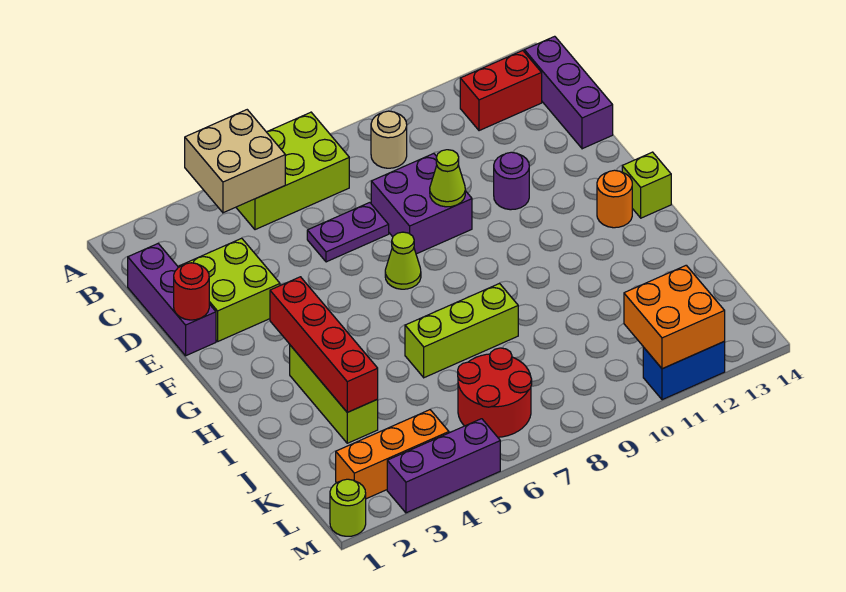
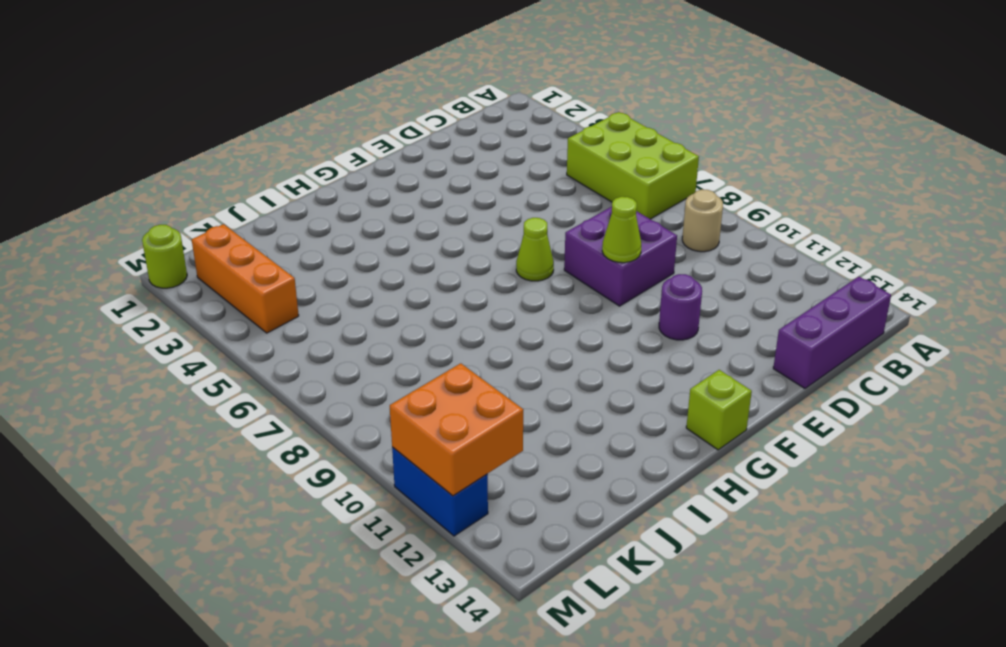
none -> red brick B12:B13 level 1
none -> purple brick C1:E1 level 1
none -> lime brick D2:E3 level 1

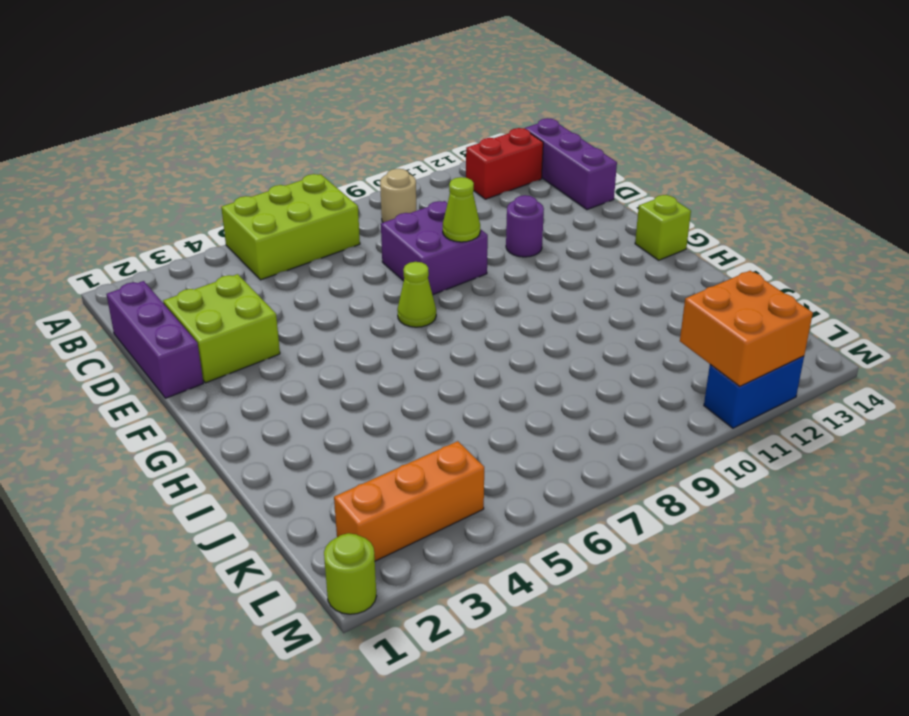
none -> purple plate D6:D7 level 1
none -> orange round brick G13 level 1
none -> lime brick H3:J3 level 1

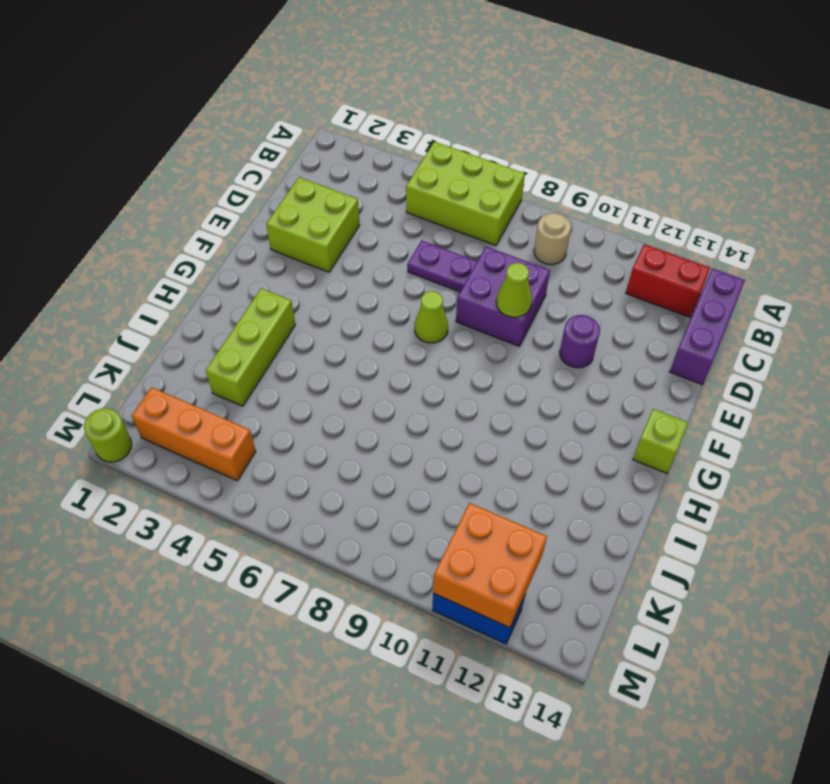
none -> purple brick C1:E1 level 1
none -> orange round brick G13 level 1
none -> lime brick I6:I8 level 1

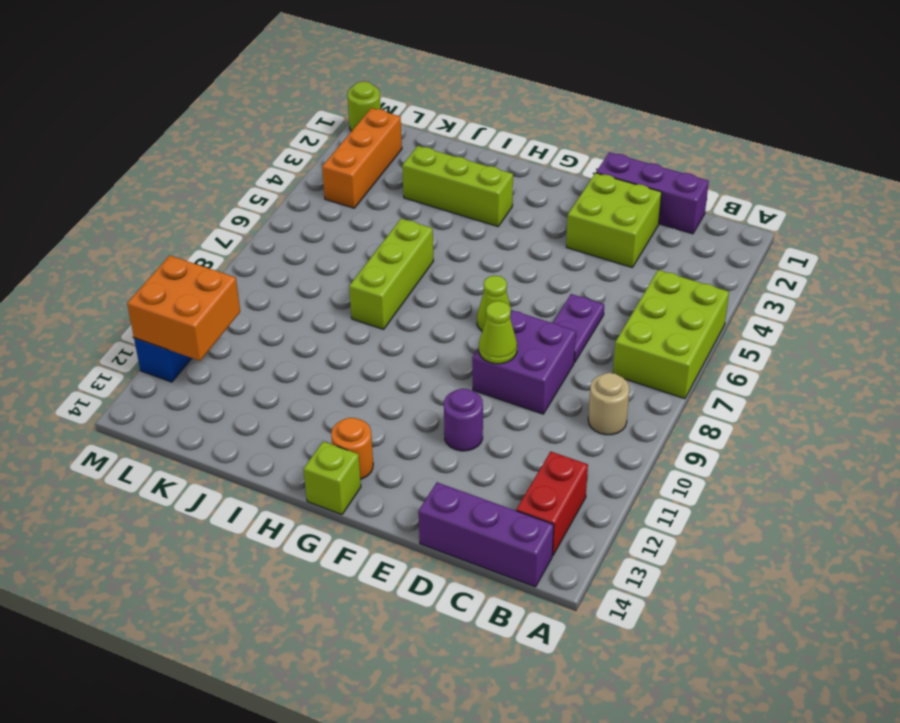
none -> red round brick K6:L7 level 1
none -> purple brick M3:M5 level 1
none -> tan brick A4:B5 level 2

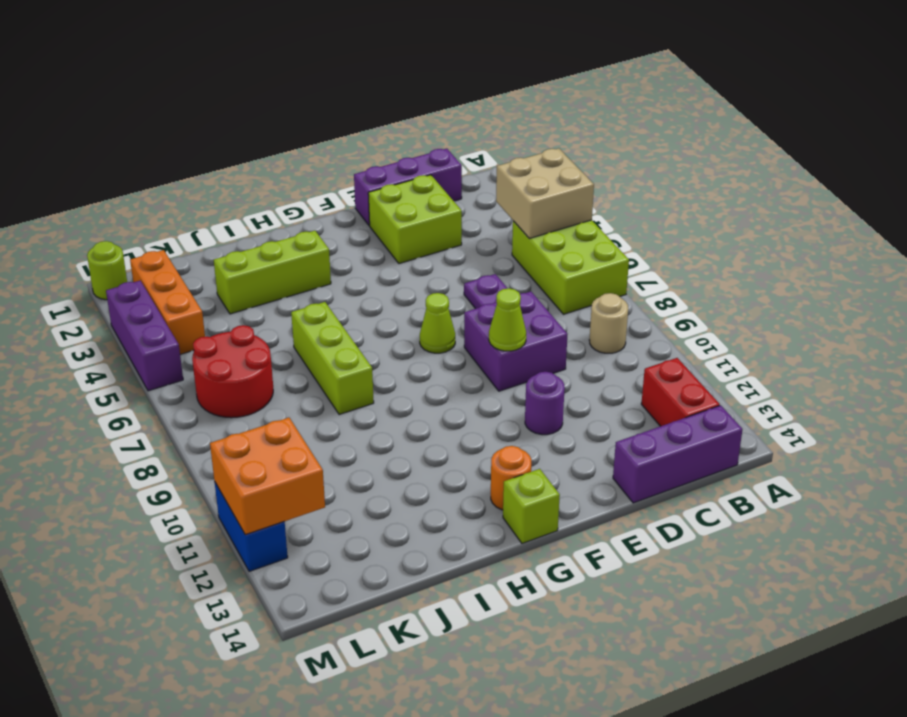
none -> red round brick E1 level 2
none -> red brick G3:J3 level 2

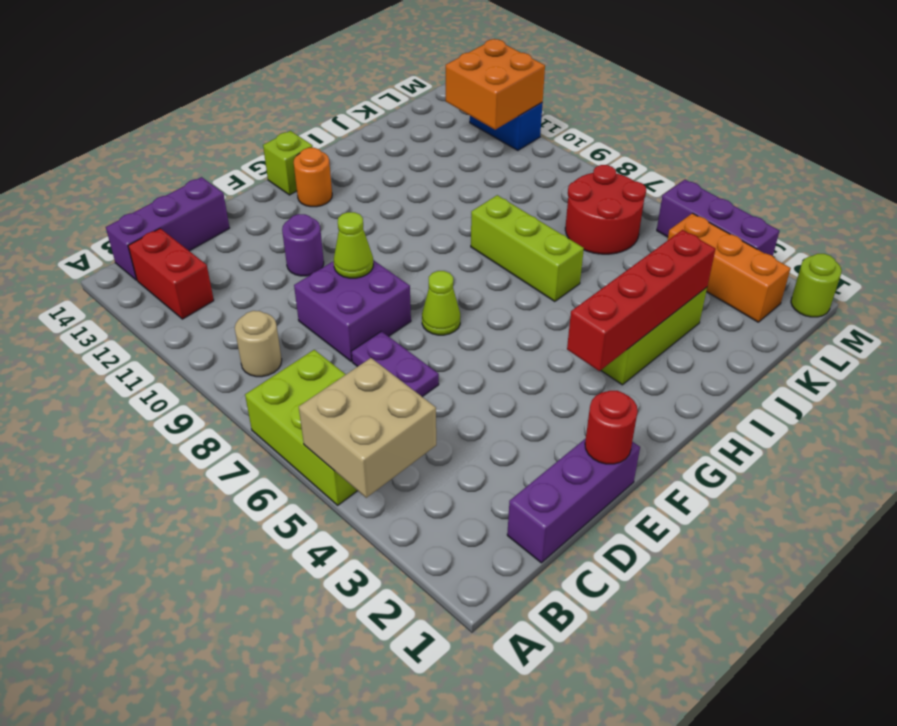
none -> lime brick D2:E3 level 1

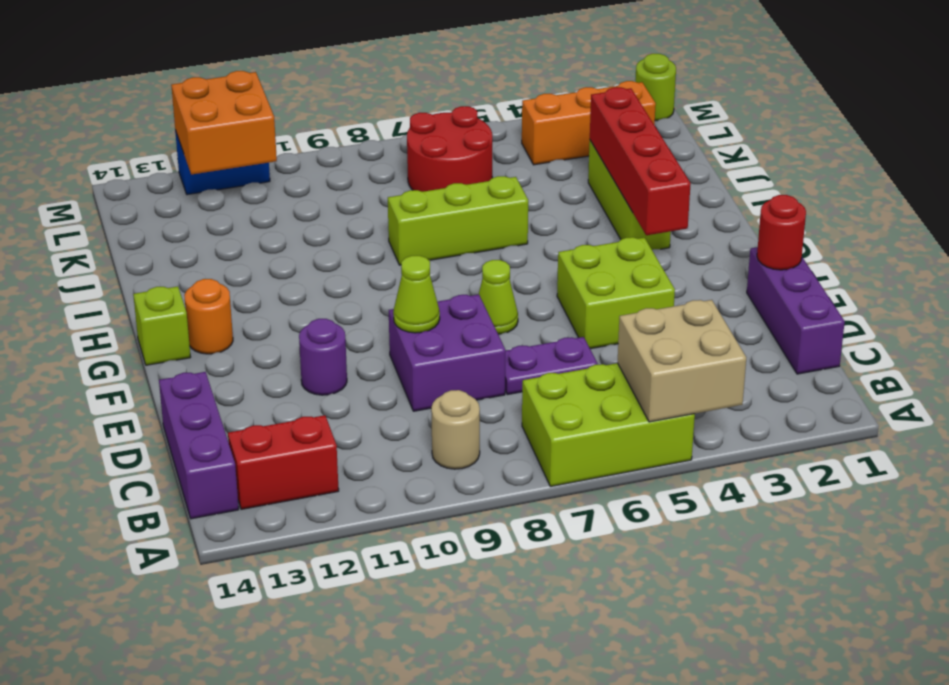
lime brick E4:F5 level 1 -> lime brick D2:E3 level 1
none -> purple brick M3:M5 level 1

